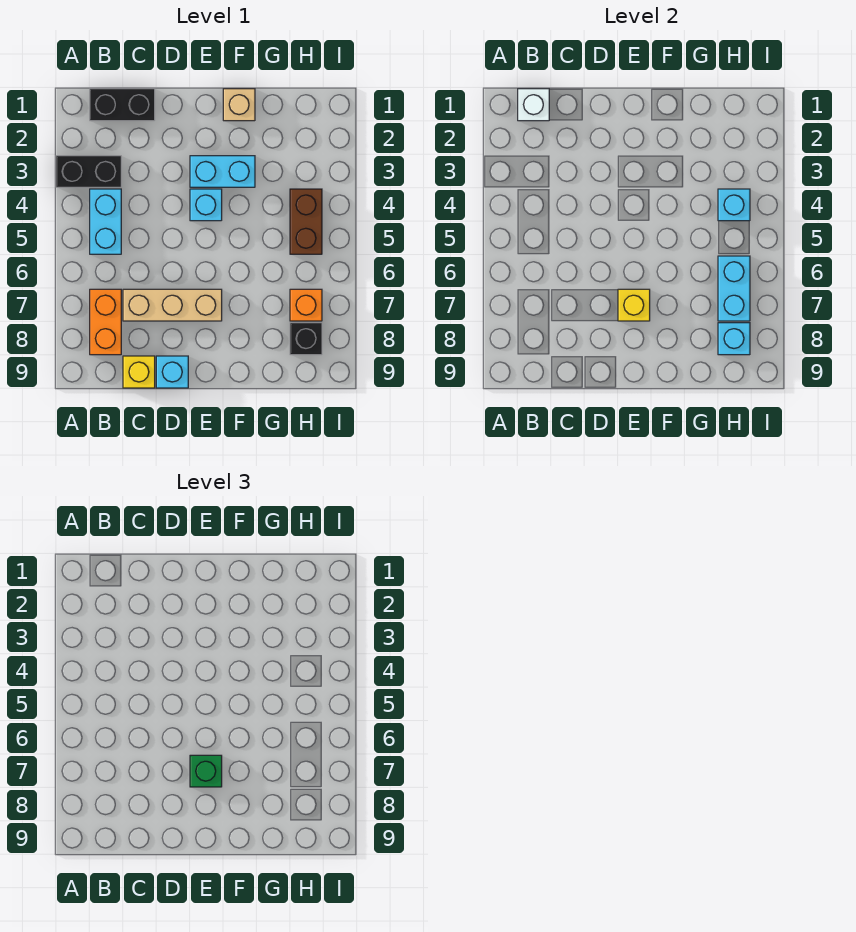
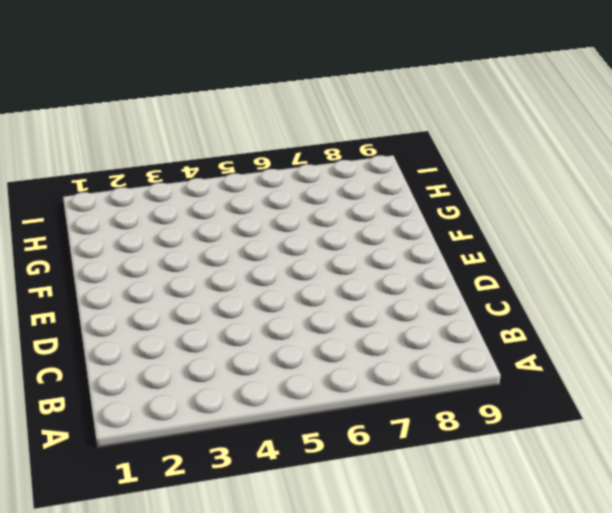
none -> black brick A3:B3 level 1
none -> black brick B1:C1 level 1
none -> cyan brick B4:B5 level 1

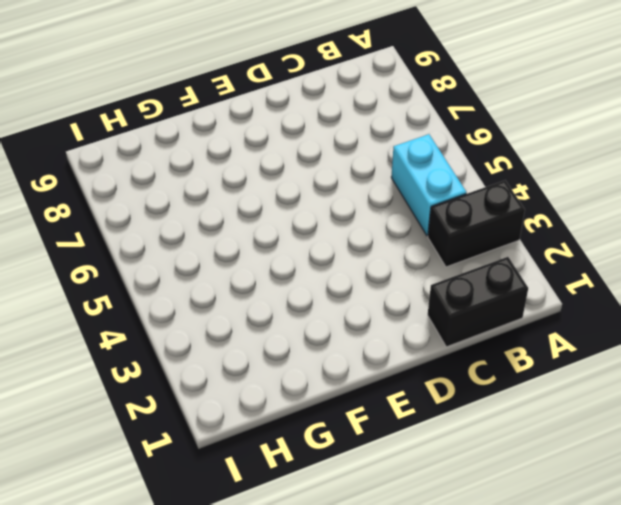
none -> orange brick B7:B8 level 1
none -> tan brick C7:E7 level 1
none -> yellow brick C9 level 1

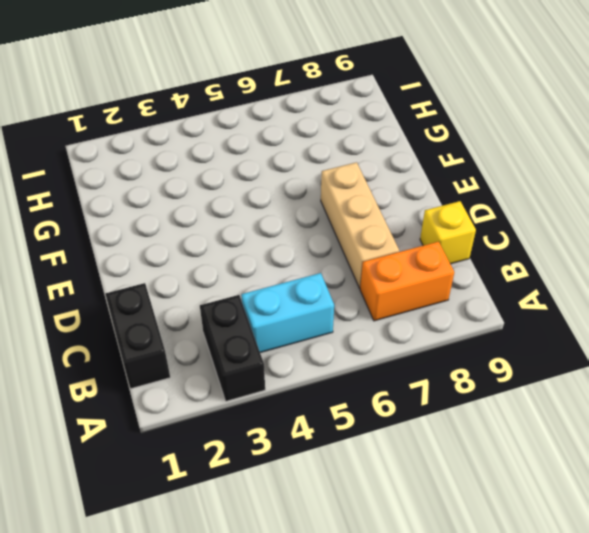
none -> cyan brick D9 level 1
none -> cyan brick E3:F3 level 1
none -> cyan brick E4 level 1

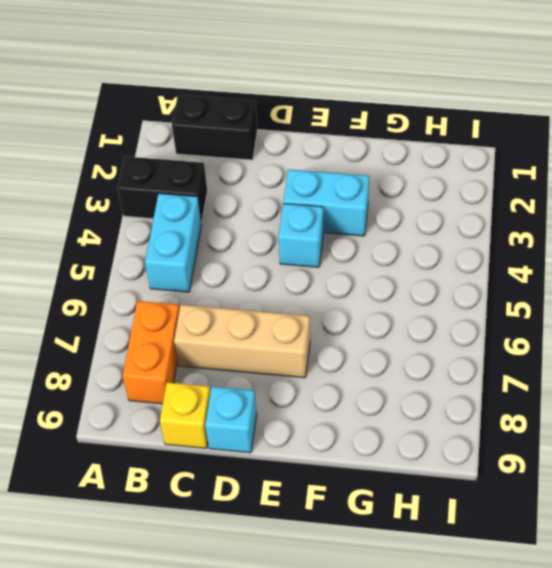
none -> tan brick F1 level 1
none -> brown brick H4:H5 level 1
none -> orange brick H7 level 1

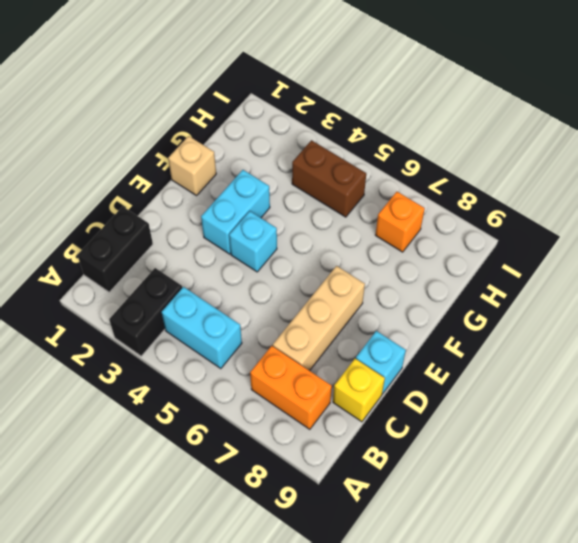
none -> black brick H8 level 1
none -> white brick B1 level 2
none -> yellow brick E7 level 2

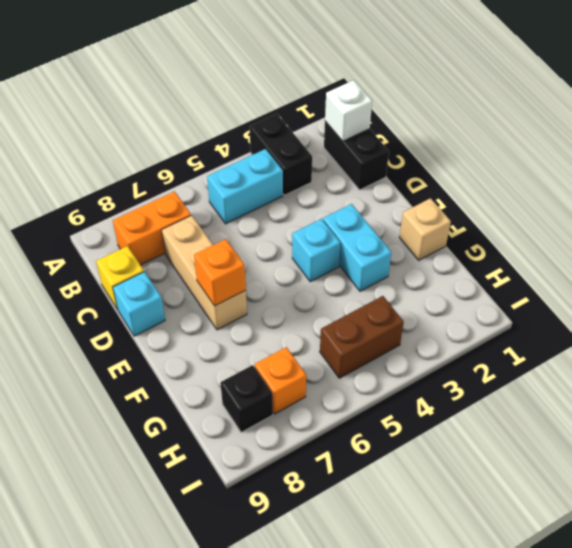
orange brick E7 level 2 -> yellow brick E7 level 2
none -> cyan brick H4 level 2
none -> cyan brick H6:H7 level 2
none -> cyan brick H8 level 2

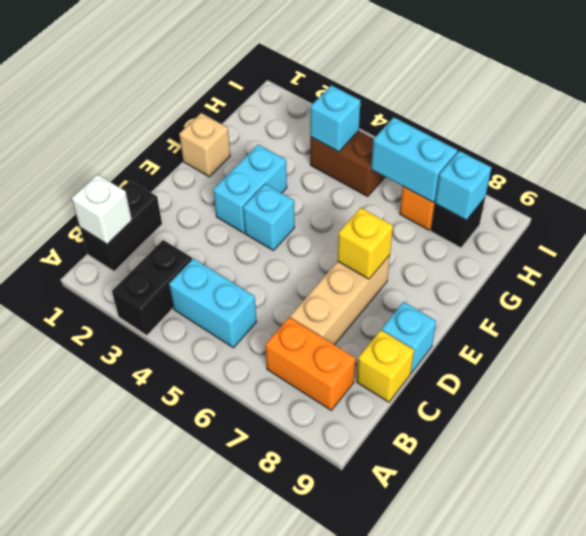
none -> green brick E7 level 3

